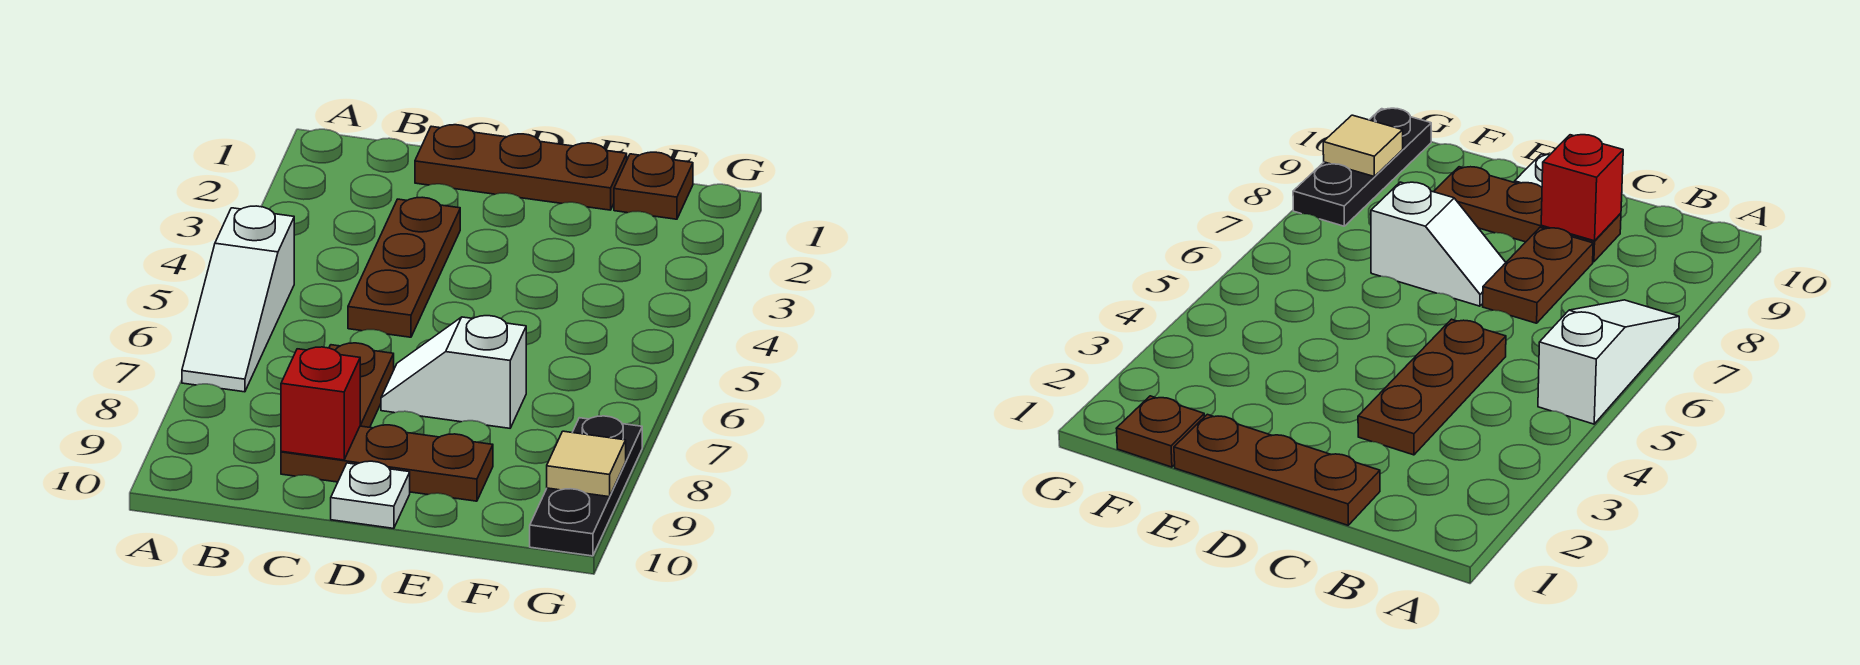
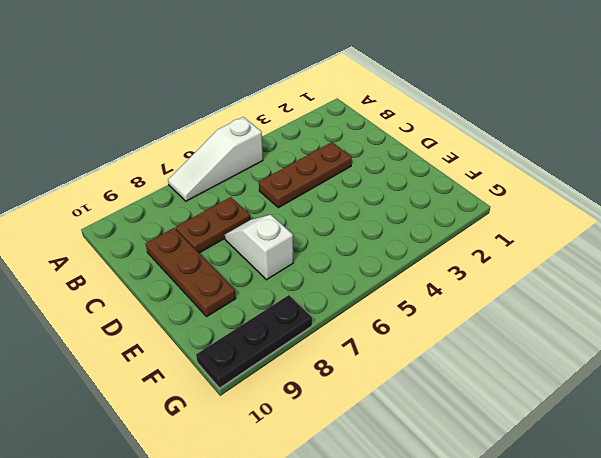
none -> brown plate C1:E1 level 1
none -> white plate D10 level 1

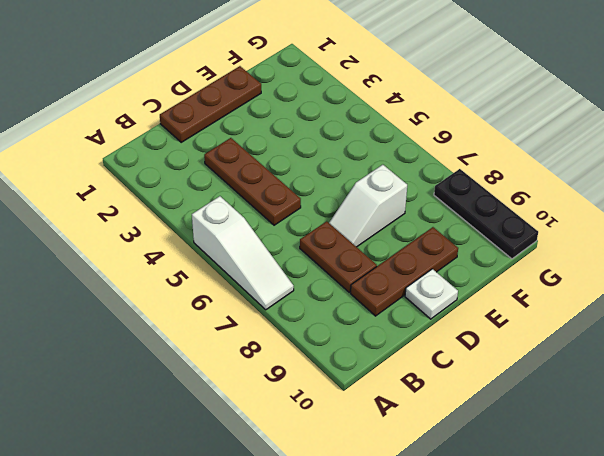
none -> brown plate F1 level 1
none -> red brick C9 level 2

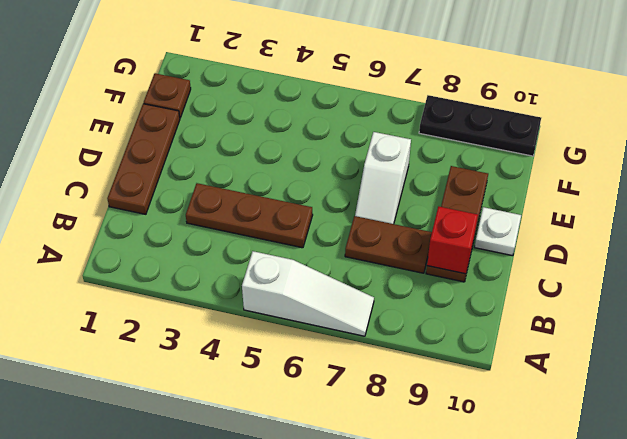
none -> tan tile G9 level 2

